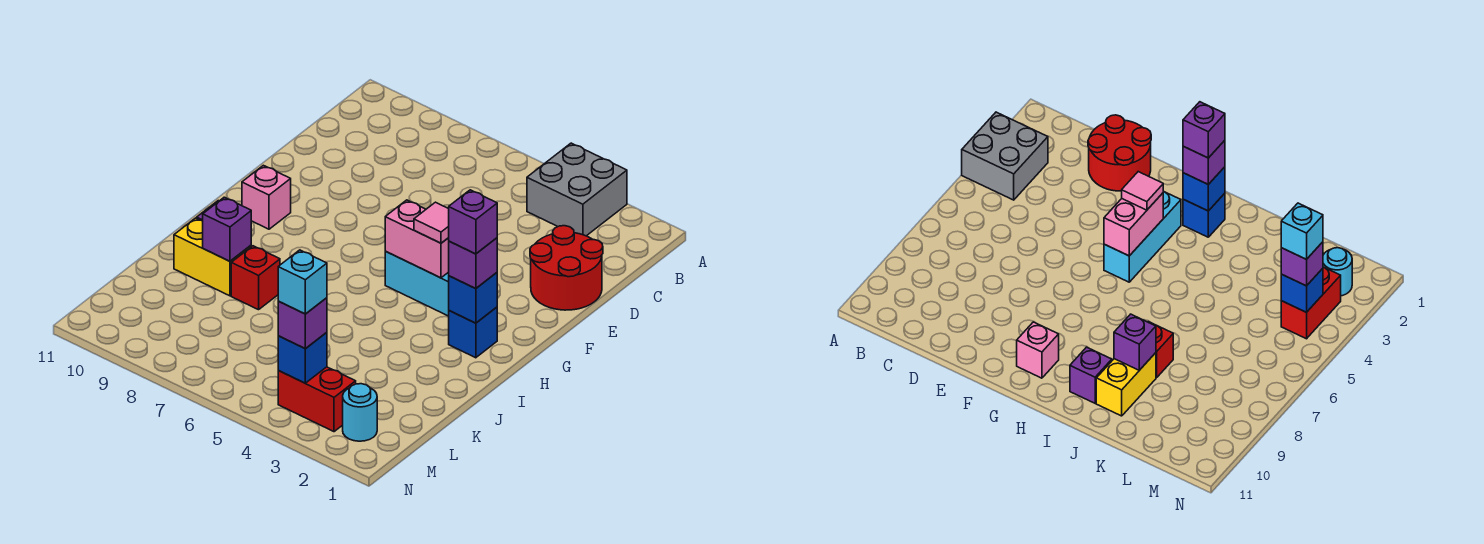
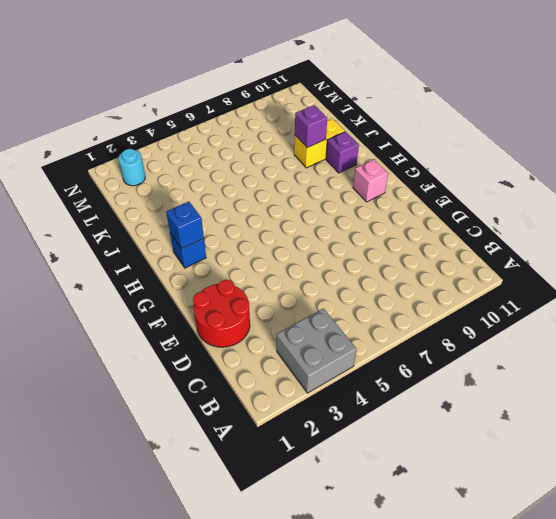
none -> cyan brick G3:G5 level 1
none -> red brick J8 level 1
none -> red brick M3:M4 level 1

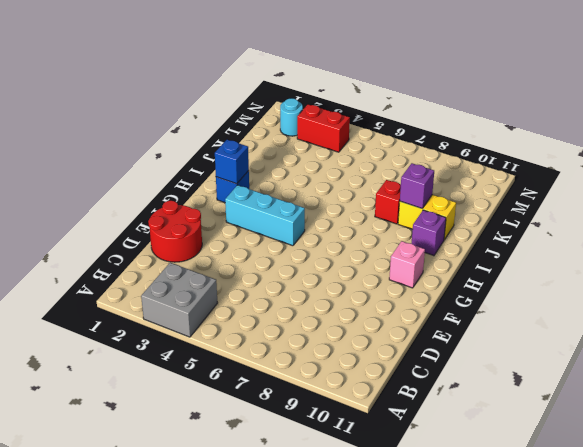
none -> pink brick G4:G5 level 2
none -> blue brick M4 level 2
none -> pink tile G4 level 3

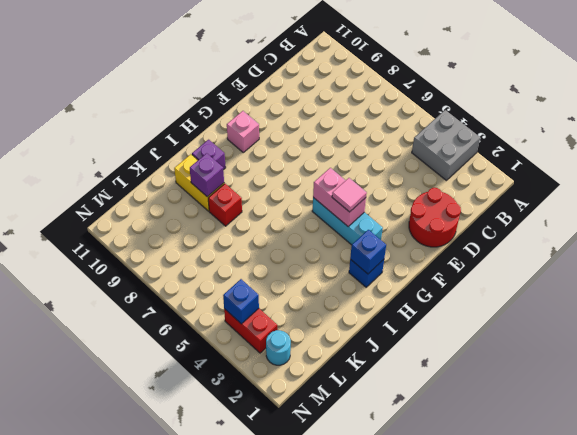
none -> purple brick H2 level 3
none -> purple brick M4 level 3
none -> purple brick H2 level 4

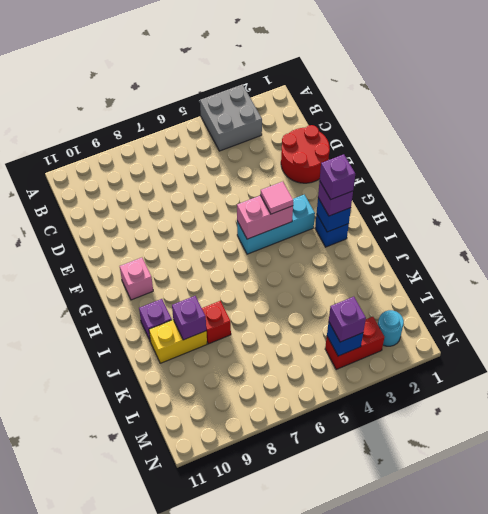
none -> cyan brick M4 level 4

